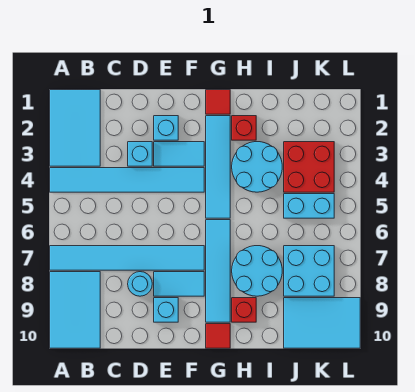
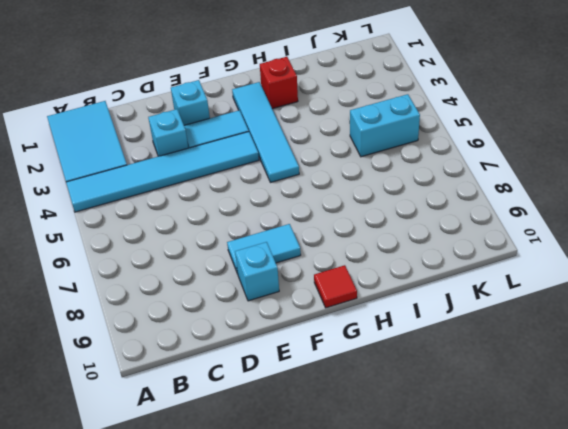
none -> cyan tile A7:F7 level 1
none -> cyan tile A8:B10 level 1
none -> cyan round brick D8 level 1

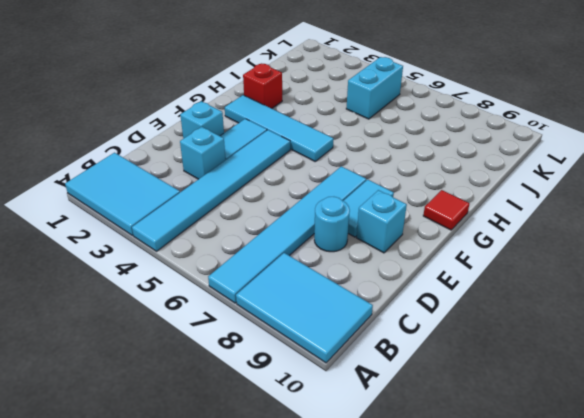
none -> red tile G1 level 1
none -> cyan tile G6:G9 level 1
none -> cyan round brick H3:I4 level 1

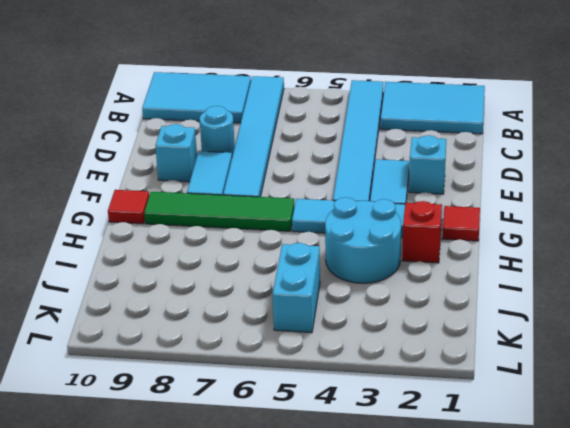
green tile G6:G9 level 1 -> cyan tile G6:G9 level 1
none -> cyan brick D3 level 1
none -> cyan round brick H7:I8 level 1
none -> red brick H9 level 1

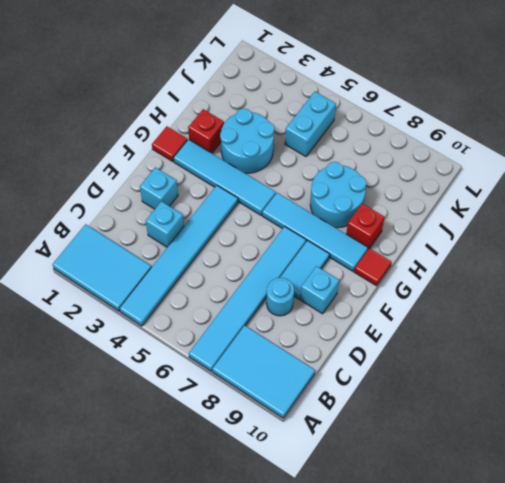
none -> cyan tile E3:F3 level 1
none -> red brick J3:K4 level 1
none -> cyan brick J7:K8 level 1

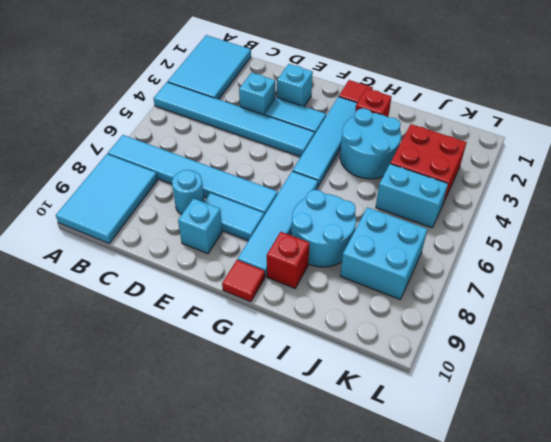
none -> cyan tile J9:L10 level 1

